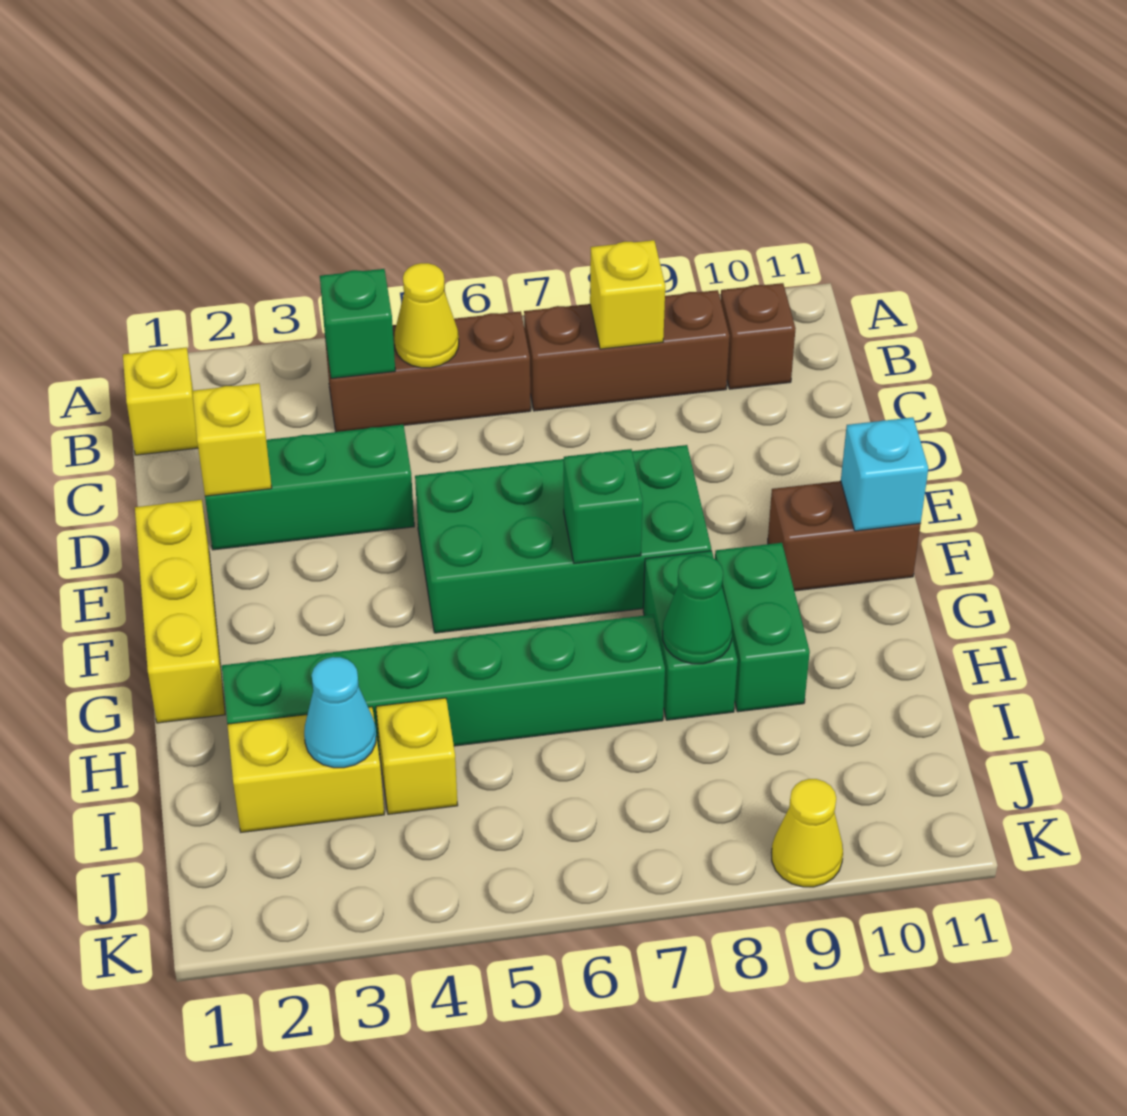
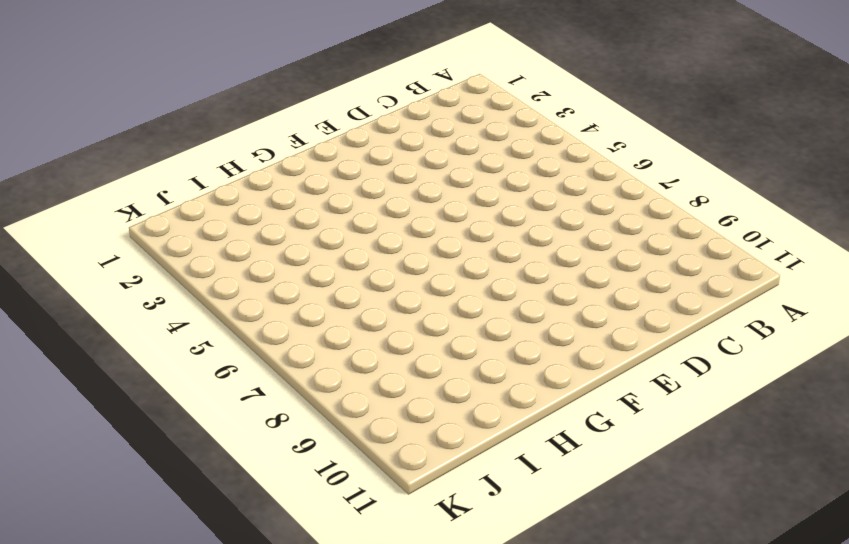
none -> yellow brick B1 level 1
none -> brown brick B4:B6 level 1
none -> brown brick B7:B9 level 1

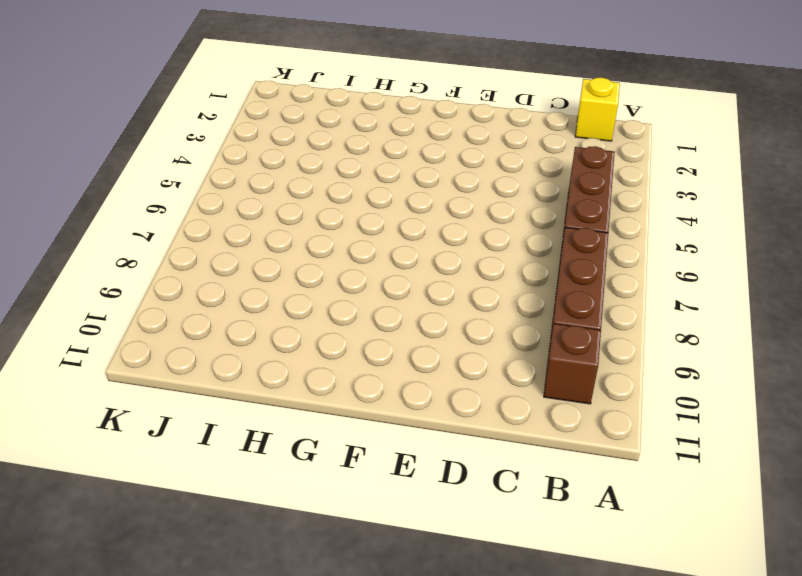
none -> green brick D2:D4 level 1
none -> yellow brick E1:G1 level 1
none -> green brick E5:F8 level 1

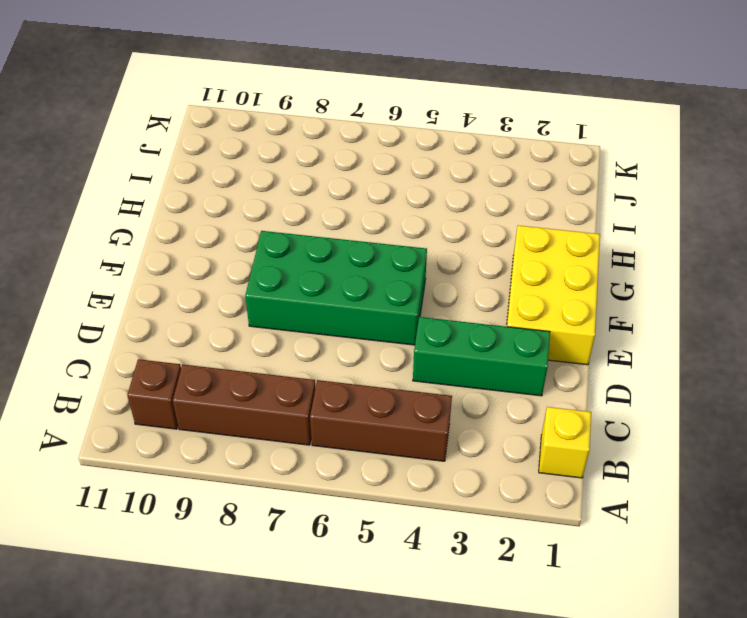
yellow brick E1:G2 level 1 -> yellow brick E1:G1 level 1
none -> brown brick F10:F11 level 1
none -> green brick G8:H8 level 1
none -> green brick G9:H9 level 1

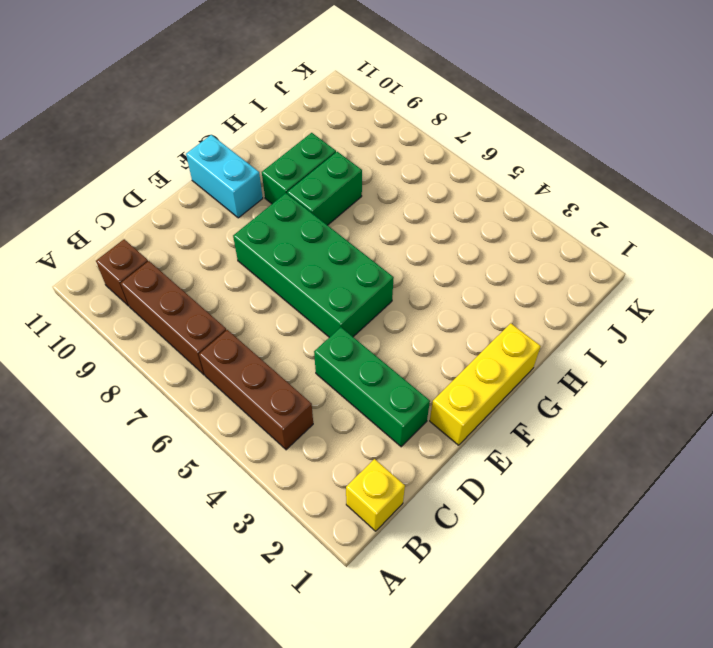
cyan brick F10:F11 level 1 -> brown brick F10:F11 level 1
none -> green brick H2:H7 level 1
none -> yellow brick I2:I3 level 1
none -> yellow brick I4 level 1

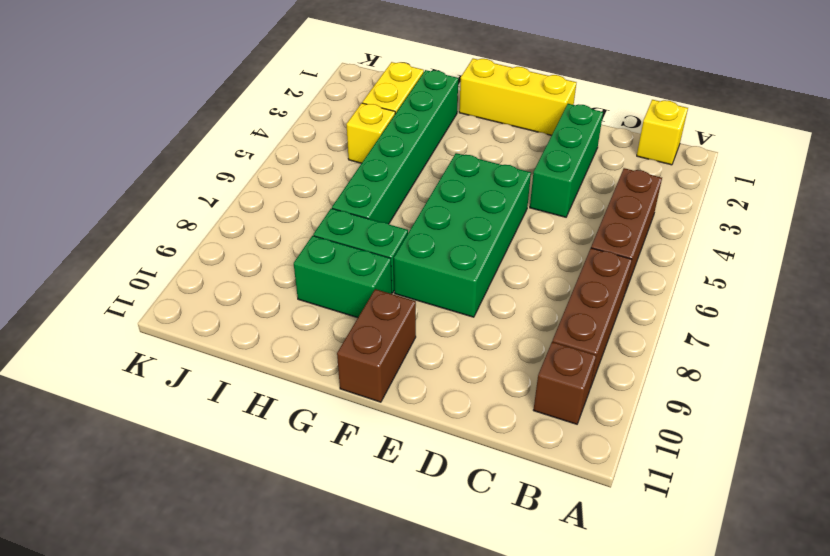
none -> yellow cone K9 level 1
none -> green brick B4 level 2
none -> yellow cone B5 level 2

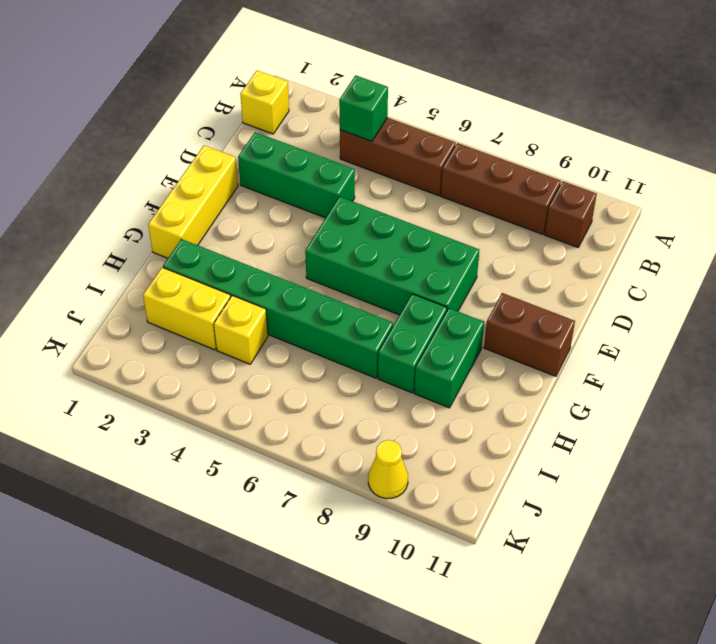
none -> yellow cone B5 level 2
none -> yellow brick B8 level 2
none -> yellow brick D2 level 2

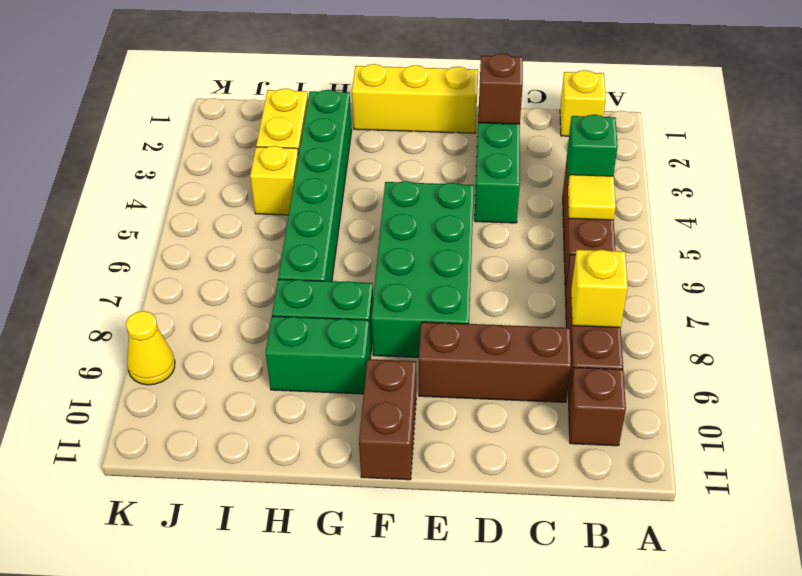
yellow tile B5 level 2 -> yellow cone B5 level 2
brown brick C9:E9 level 1 -> none
brown brick D2 level 2 -> yellow brick D2 level 2
none -> green brick F7 level 2
none -> cyan brick F11 level 2
none -> green cone H8 level 2

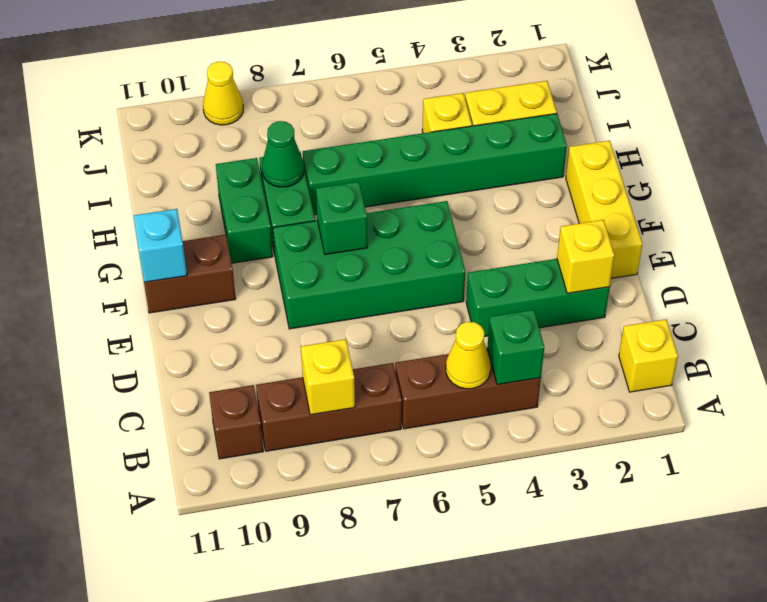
none -> cyan cone I3 level 2

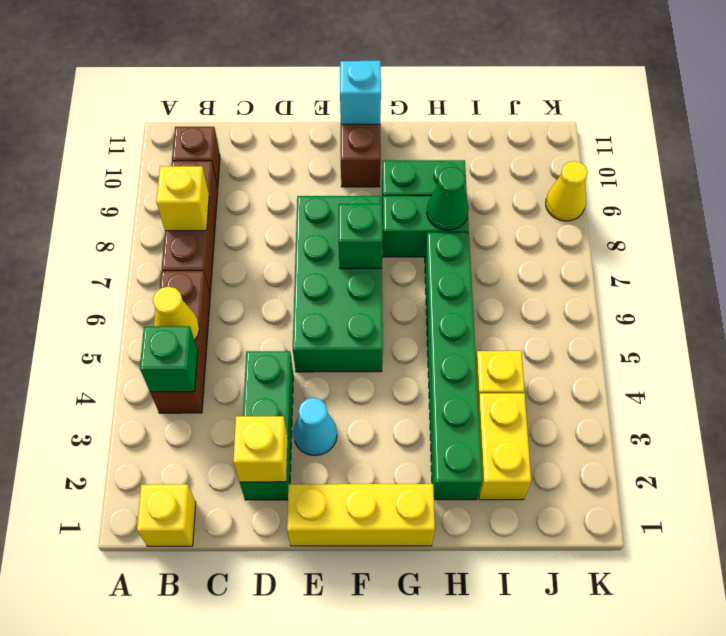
cyan cone E3 level 1 -> cyan cone I3 level 2

